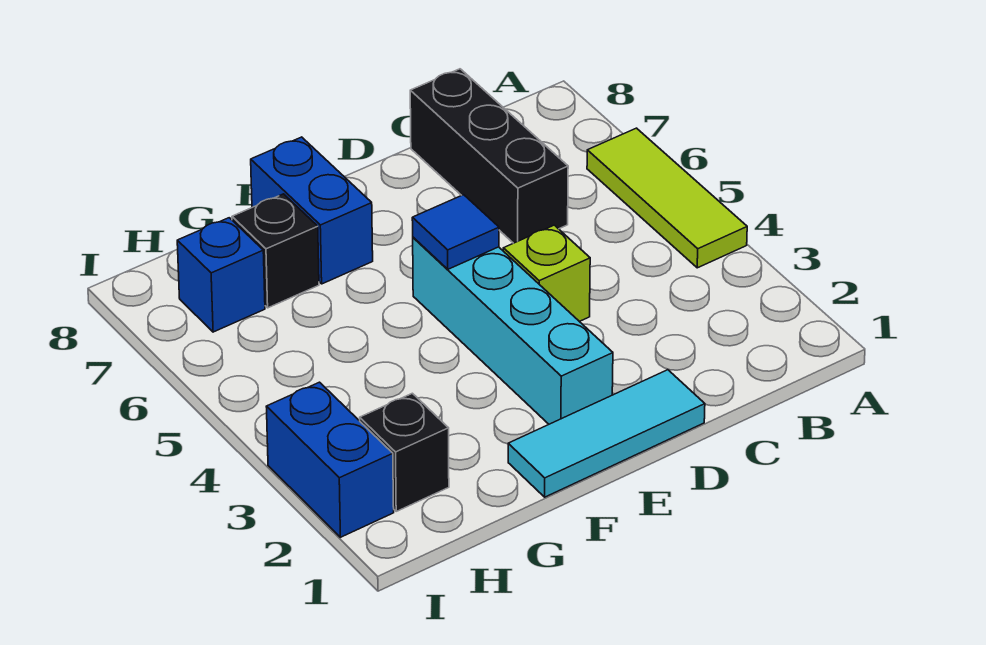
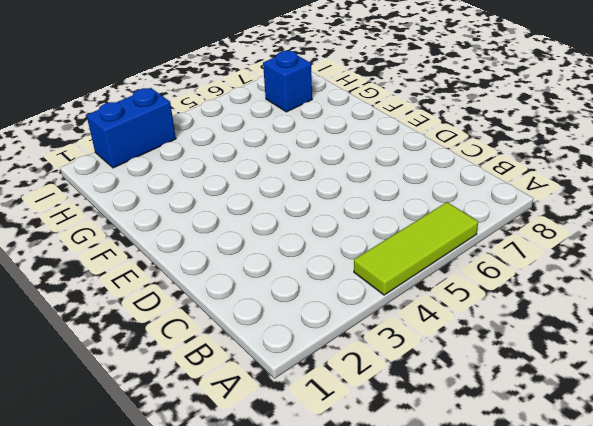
none -> black brick C6:C8 level 1
none -> cyan tile D1:F1 level 1

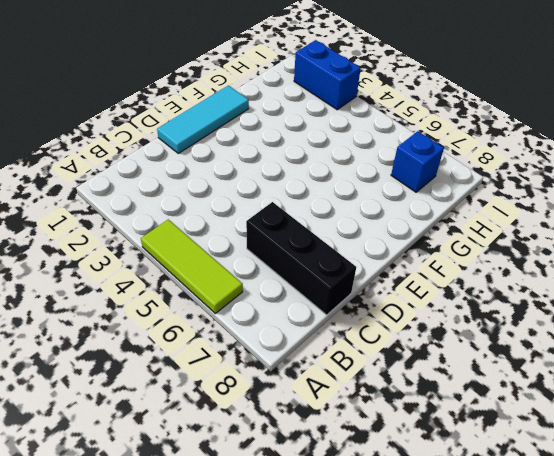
none -> lime brick D4 level 1
none -> cyan brick E2:E5 level 1

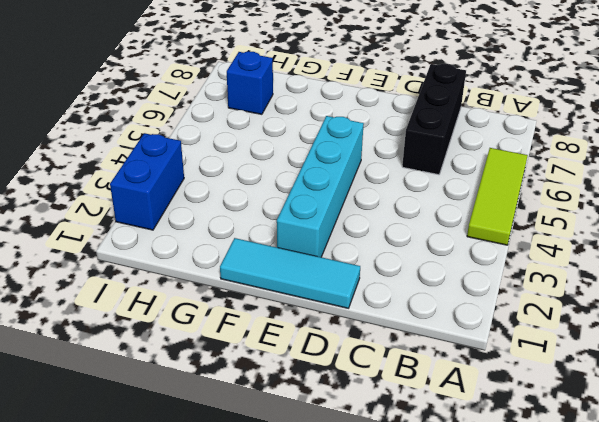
none -> lime brick D4 level 1
none -> blue brick F7:F8 level 1

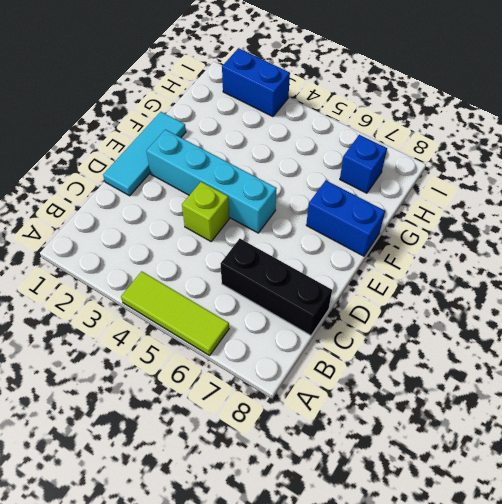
none -> black brick G7 level 1
none -> black brick H2 level 1

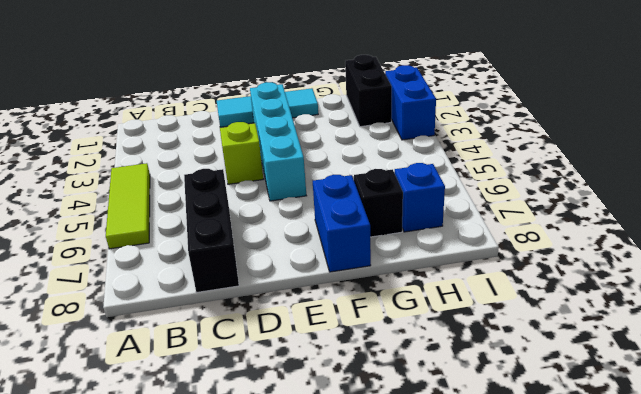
black brick H1:H2 level 1 -> black brick H2 level 1
none -> blue tile E5 level 2

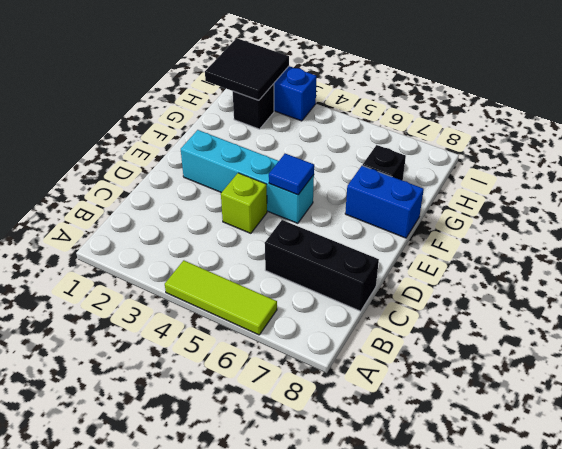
black tile H1:I2 level 2 -> none
none -> cyan tile D1:F1 level 1
none -> blue brick H7 level 1

